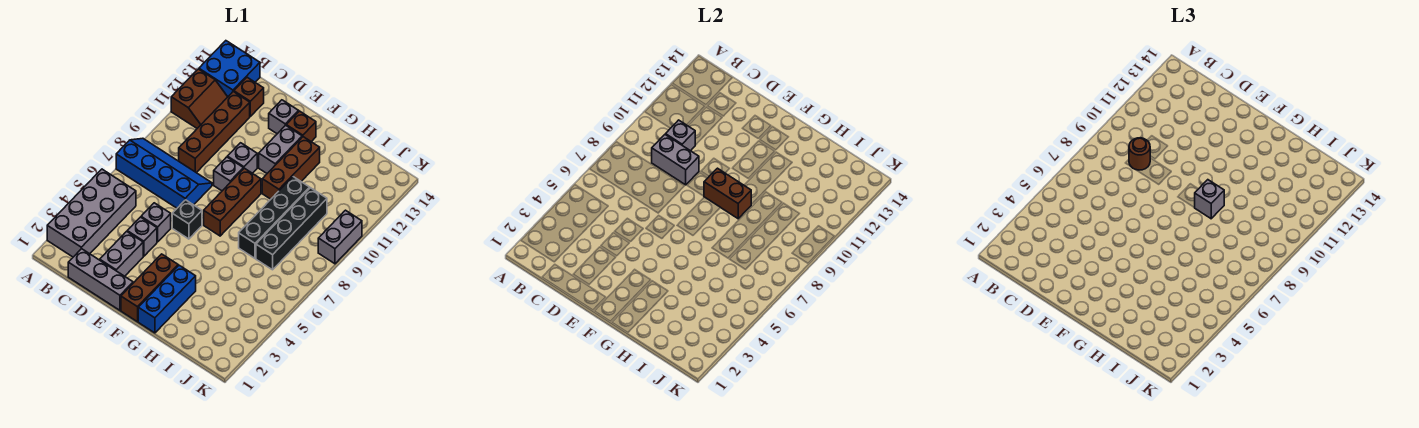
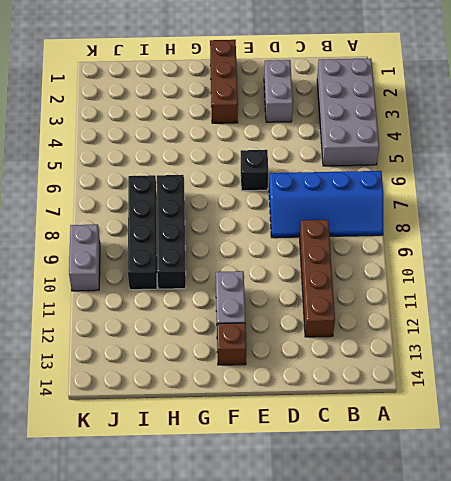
none -> brown slope A11:B12 level 1 top A
none -> blue brick A13:B14 level 1
none -> grey brick C1:E1 level 1

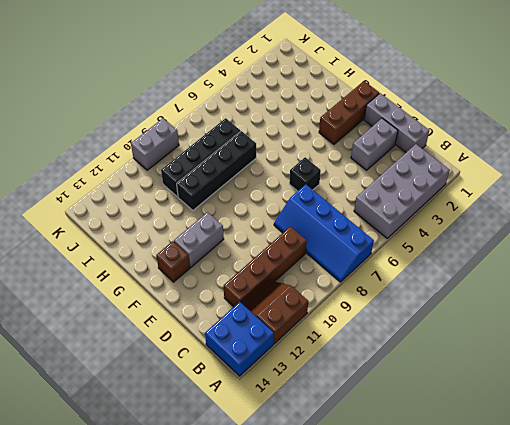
none -> brown brick C13 level 1
none -> grey brick D4 level 1
none -> grey brick D5 level 1

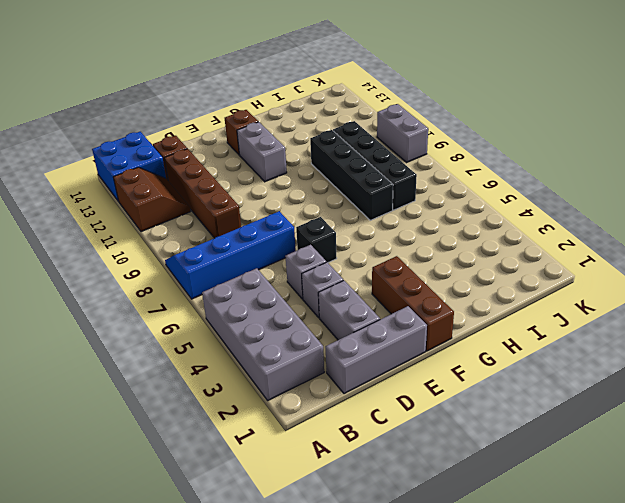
none -> grey brick E9 level 1
none -> grey brick E10 level 1
none -> grey brick E13 level 1

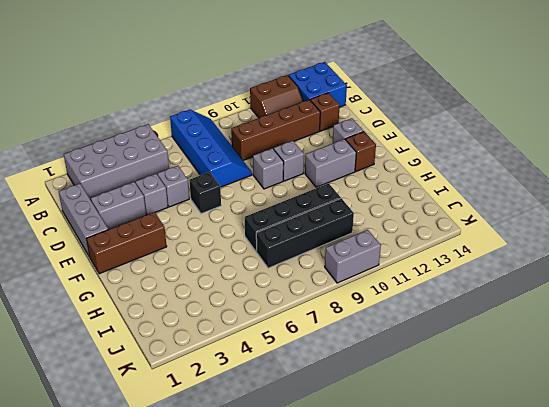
none -> brown brick F7:F9 level 1
none -> blue brick G1:G3 level 1
none -> brown brick G10:G12 level 1

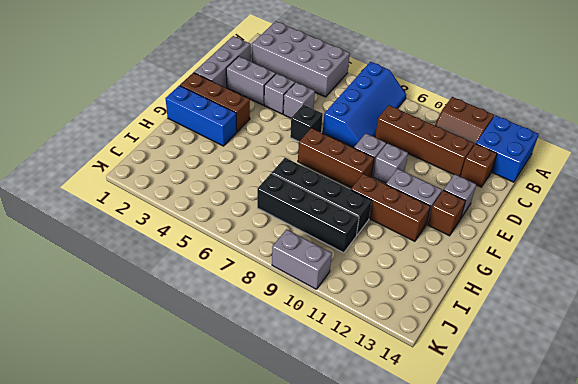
none -> grey brick C9:D9 level 2
none -> grey brick C10 level 2
none -> brown brick F9:G9 level 2

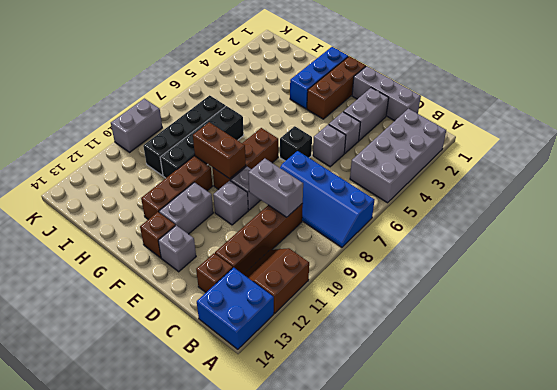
none -> grey brick C10 level 2
none -> brown round brick C9 level 3
none -> grey brick G9 level 3

